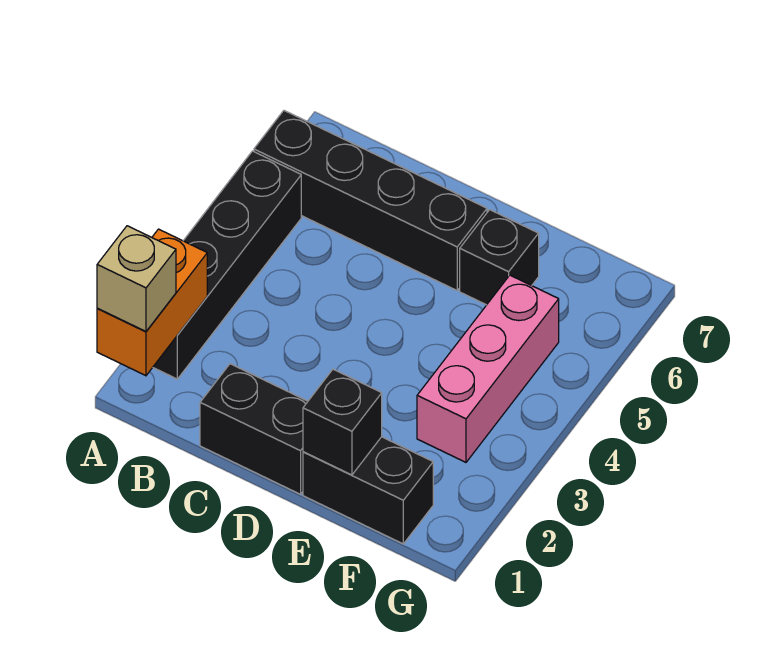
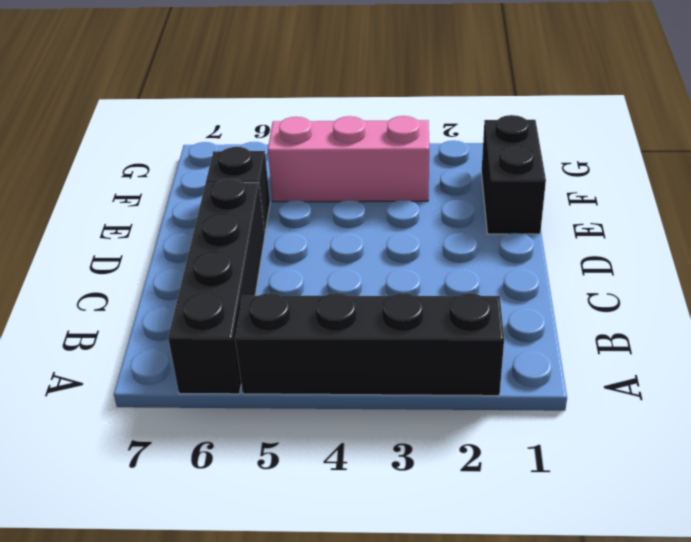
none -> black brick C1:D1 level 1
none -> orange brick A1:A2 level 2

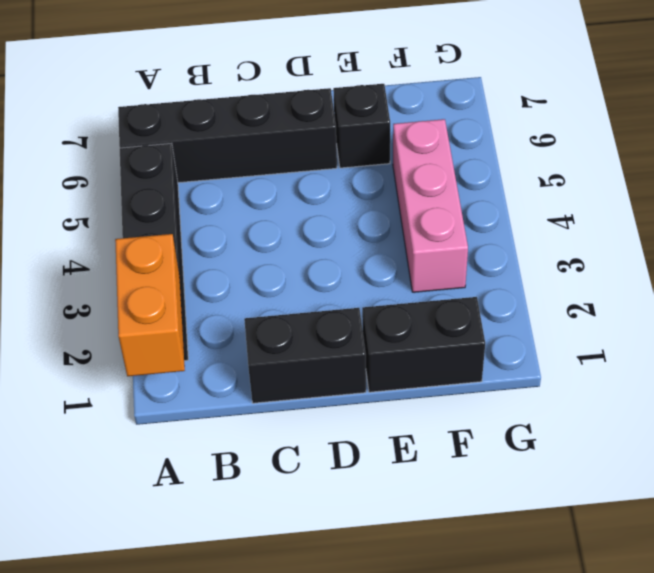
none -> black brick E1 level 2
none -> tan brick A1 level 3

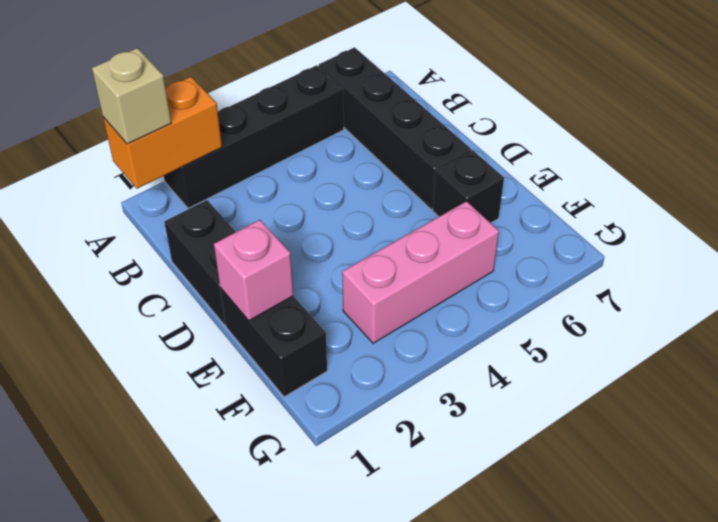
pink brick E1 level 2 -> black brick E1 level 2

